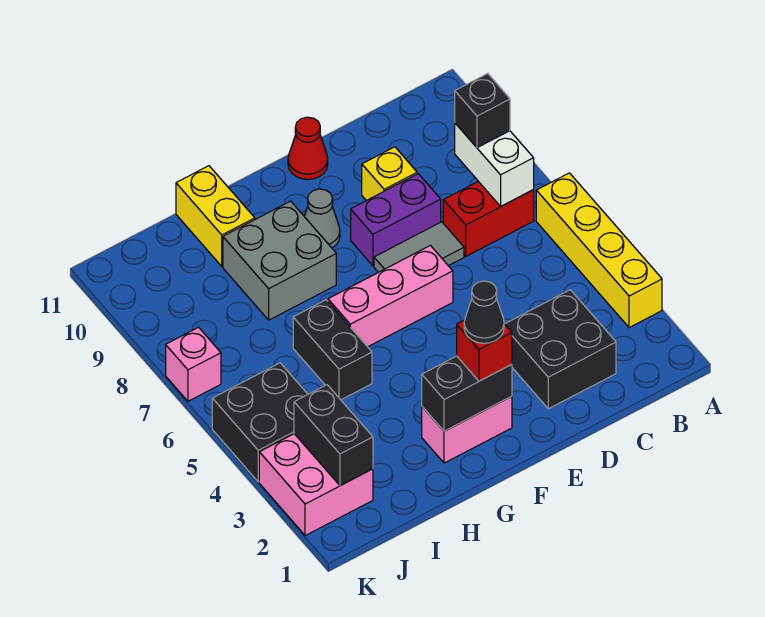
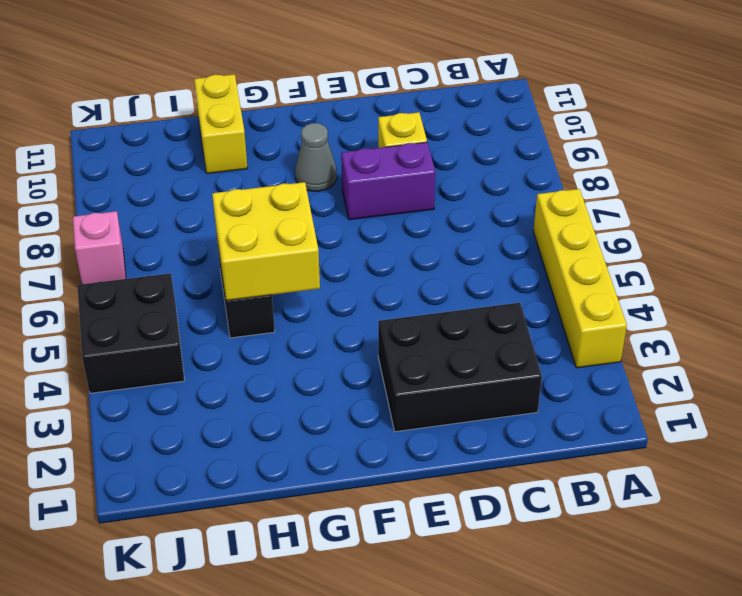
black brick C2:E3 level 1 -> black brick C2:D3 level 1
yellow brick G5:H6 level 2 -> none
none -> red brick B7:C7 level 1
none -> grey tile D7:E7 level 1
none -> pink brick E6:G6 level 1

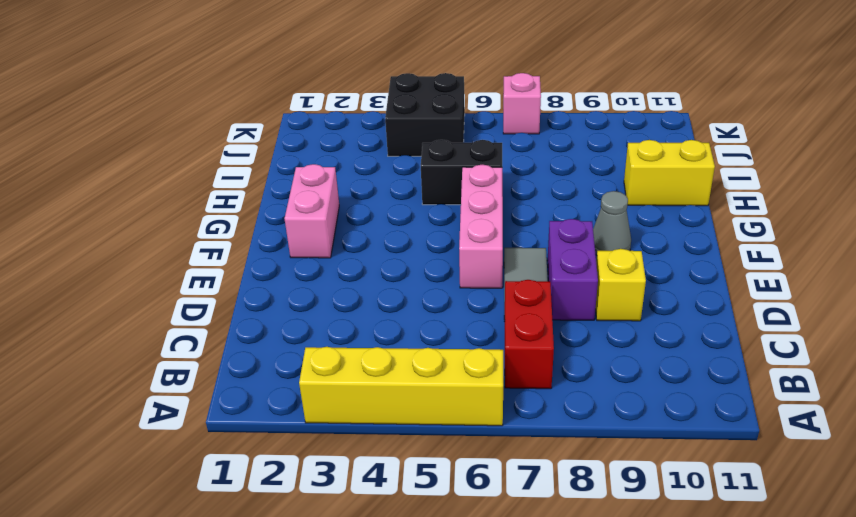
none -> black brick C2:D3 level 1
none -> red cone E11 level 1
none -> grey brick G8:H9 level 1

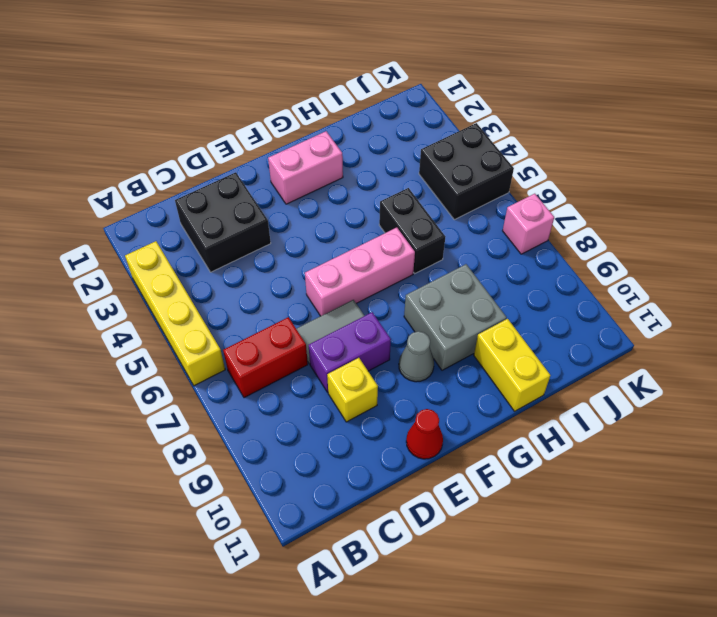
none -> pink brick J2:K3 level 1
none -> white brick B7:B8 level 2
none -> black brick F2:G2 level 2

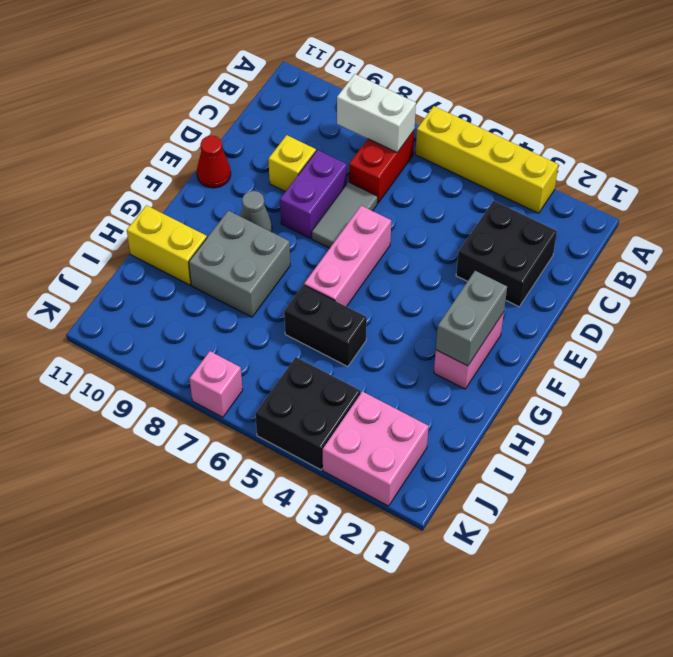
grey brick F2:G2 level 2 -> black brick F2:G2 level 2
none -> black brick J2:J3 level 2
none -> black brick B8 level 3
none -> red brick F2 level 3

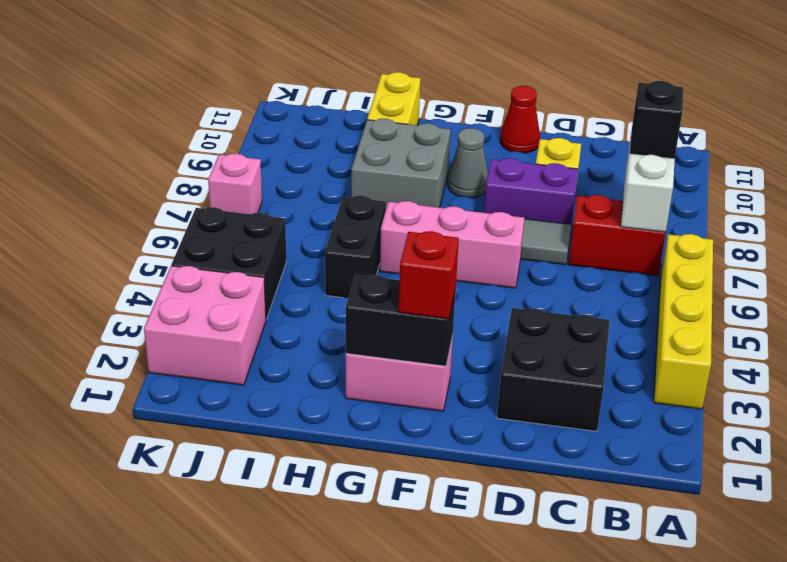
none -> black brick J2:J3 level 2
none -> black cone F2 level 4

